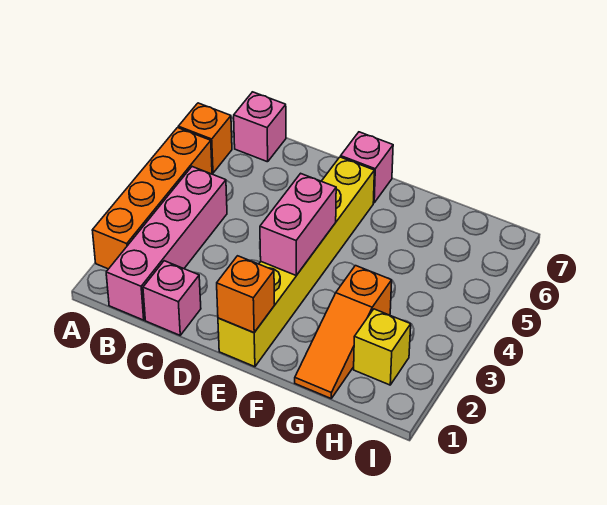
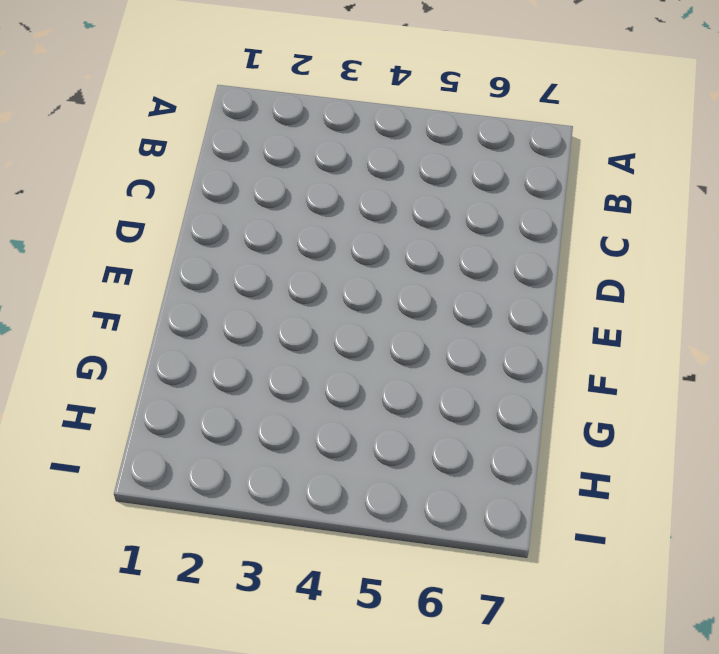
none -> orange brick A2:A5 level 1
none -> orange brick A6 level 1

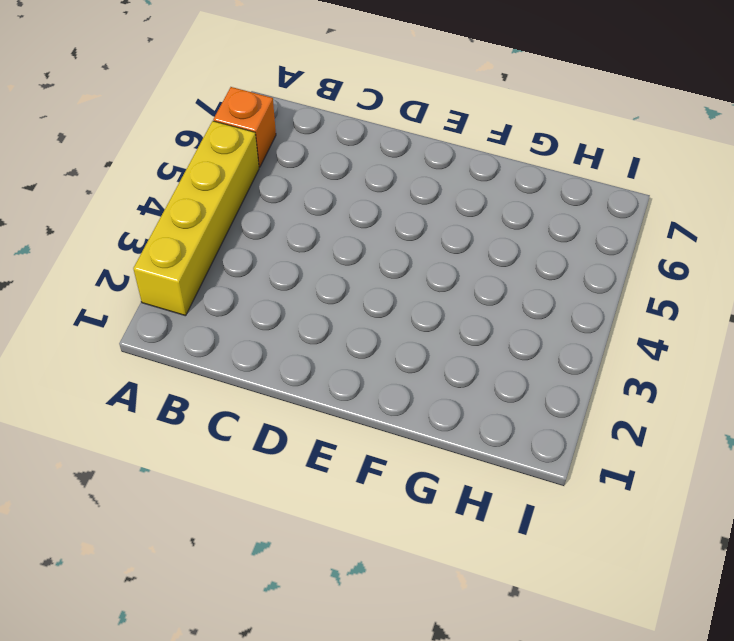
yellow brick A2:A5 level 1 -> orange brick A2:A5 level 1
none -> pink brick B1:B4 level 1
none -> pink brick B7 level 1

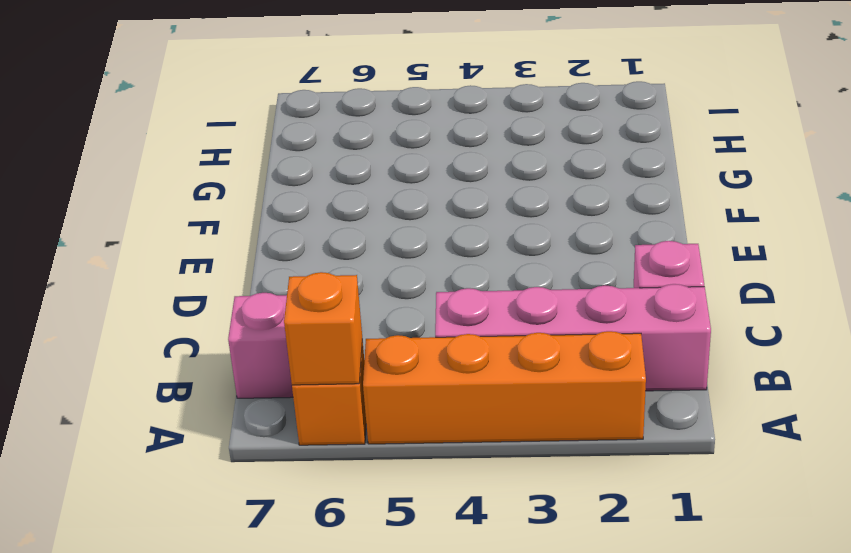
orange brick A6 level 2 -> orange brick E1 level 2
none -> yellow brick E1:E6 level 1
none -> pink brick E7 level 1

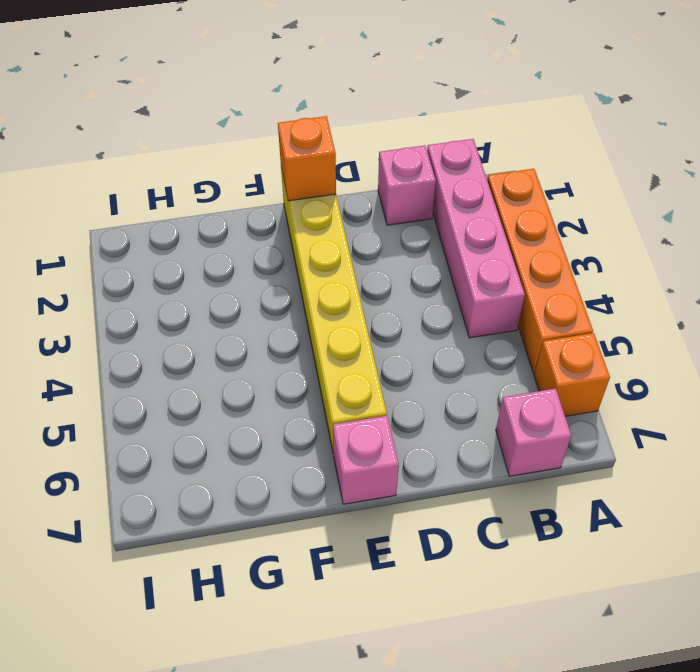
none -> orange slope G1:G3 level 1 top 3
none -> yellow brick H2 level 1

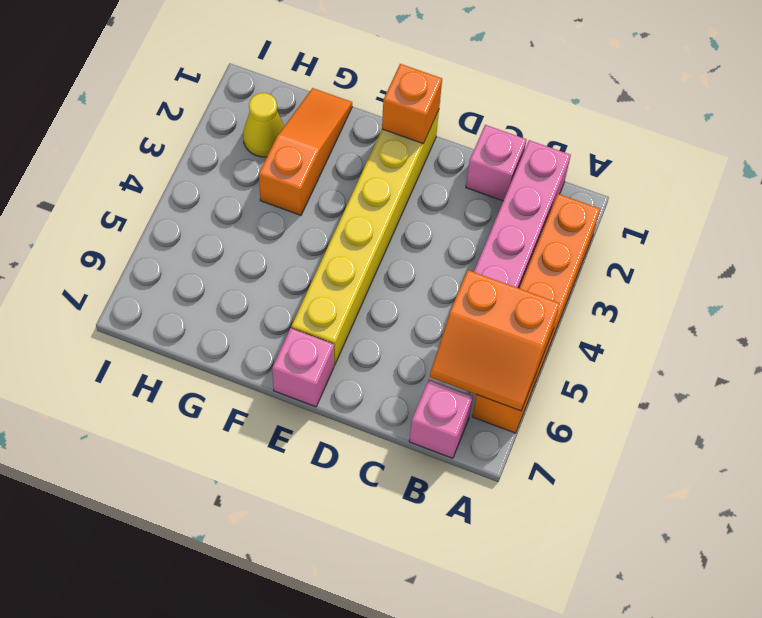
orange slope A5:B6 level 2 top 5 -> none
yellow cone H2 level 1 -> yellow brick H2 level 1
none -> pink brick E3:E4 level 2

